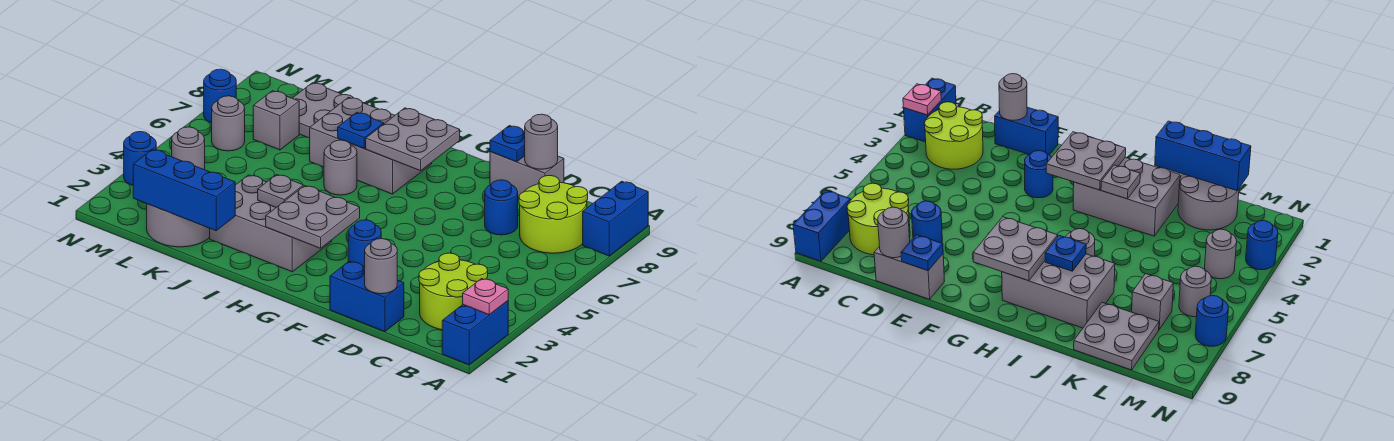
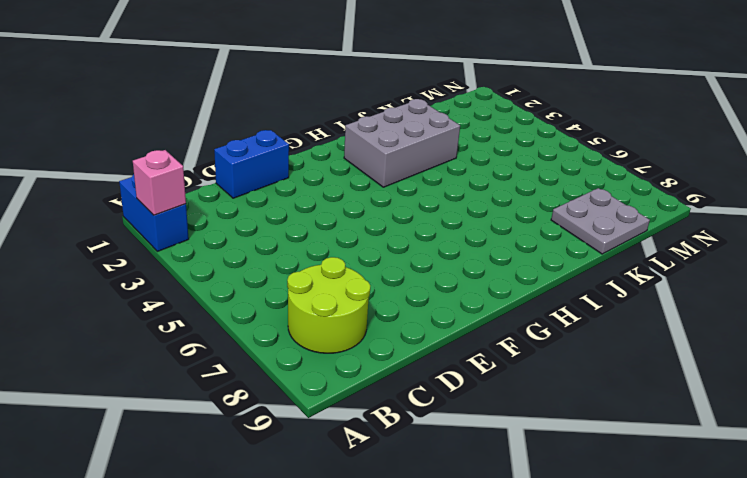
pink brick A2 level 2 -> pink plate A2 level 2
none -> blue brick A8:A9 level 1
none -> lime round brick B2:C3 level 1
none -> blue round brick D7 level 1

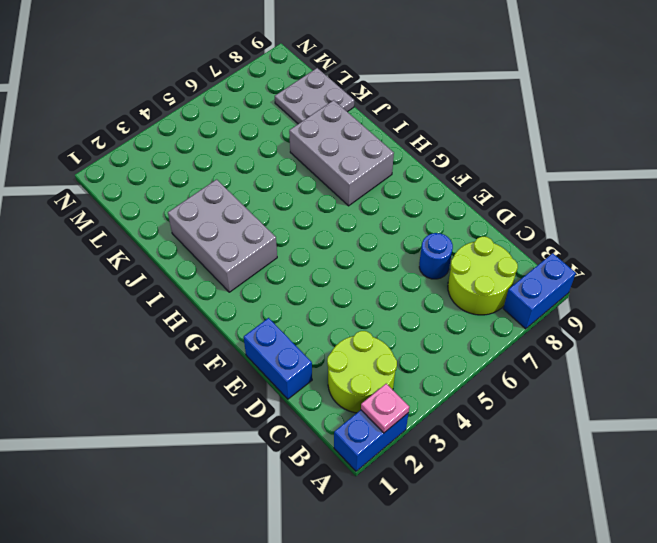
none -> grey brick D9:E9 level 1
none -> blue round brick F3 level 1
none -> grey round brick I6 level 1

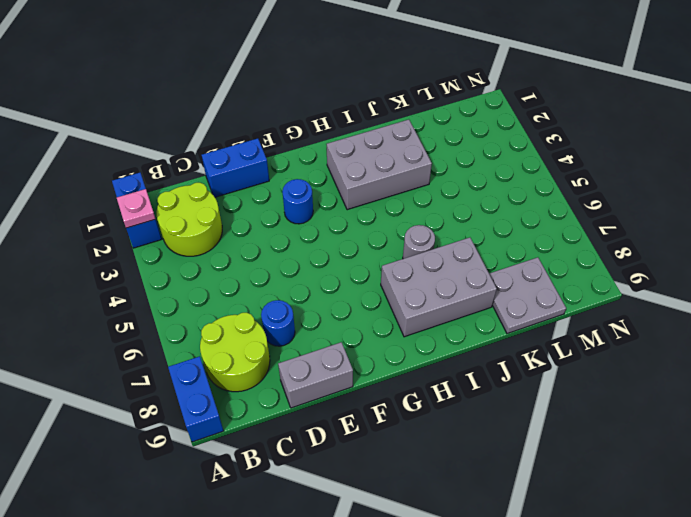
none -> grey round brick K1:L2 level 1
none -> grey brick L7 level 1
none -> grey round brick M4 level 1

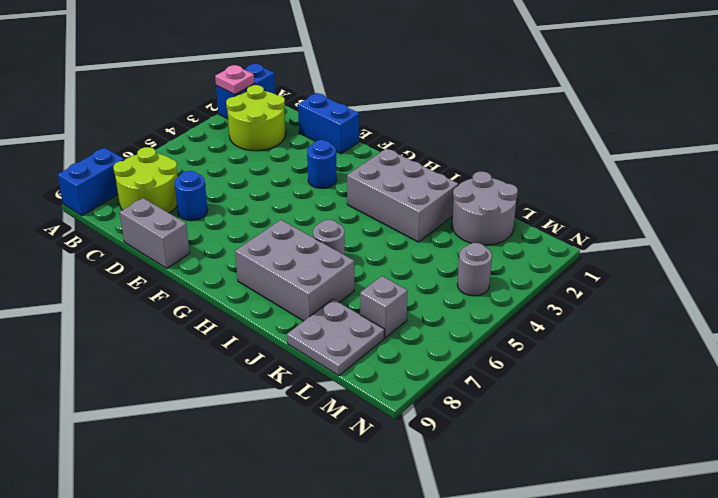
none -> grey round brick M6 level 1
none -> blue round brick N3 level 1
none -> blue round brick N7 level 1

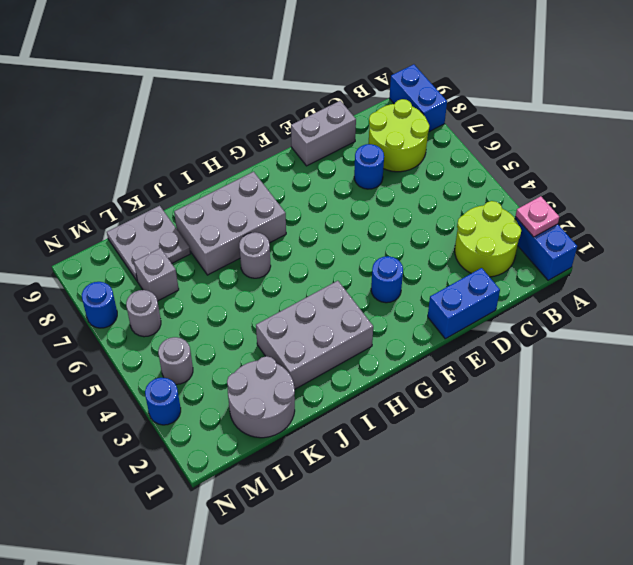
none -> grey round brick D1 level 2
none -> grey round brick D9 level 2
none -> blue plate E9 level 2

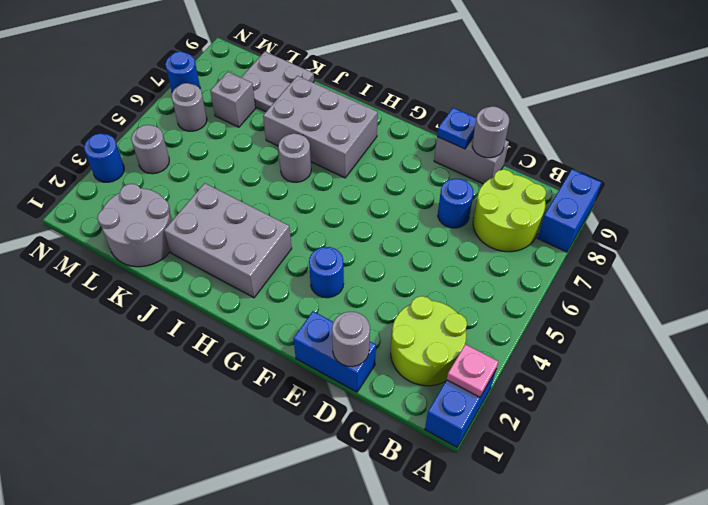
none -> grey plate G2:H3 level 2
none -> grey plate G7:H8 level 2
none -> grey plate I3 level 2

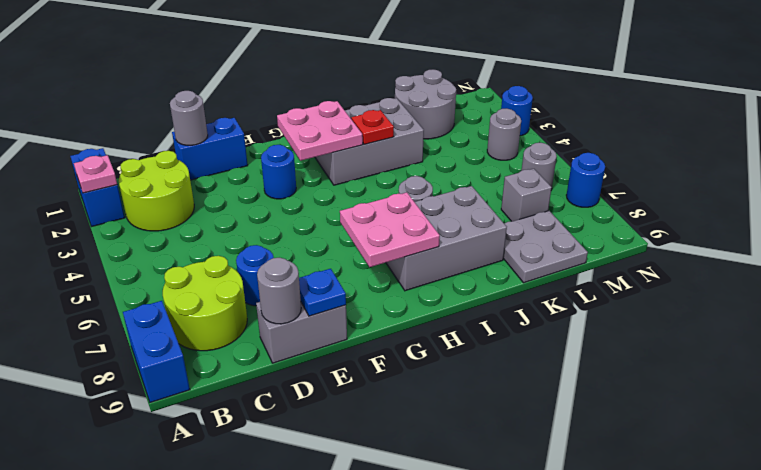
pink plate G2:H3 level 2 -> grey plate G2:H3 level 2
pink plate G7:H8 level 2 -> grey plate G7:H8 level 2
red plate I3 level 2 -> grey plate I3 level 2
none -> blue plate I7 level 2
none -> blue brick J1:L1 level 2

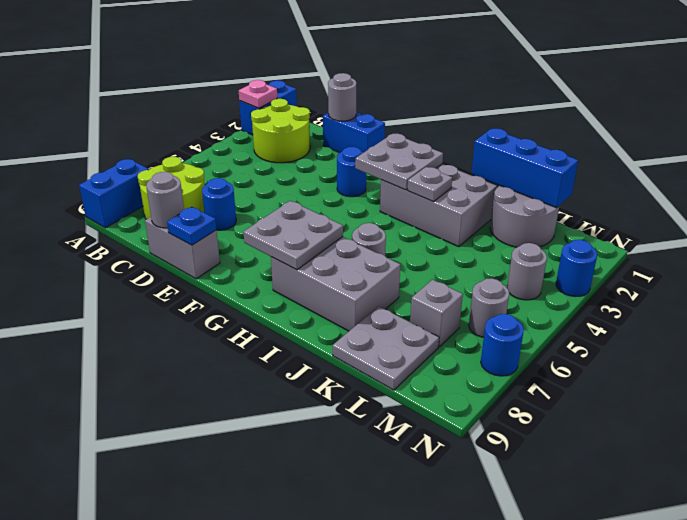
none -> blue plate I7 level 2

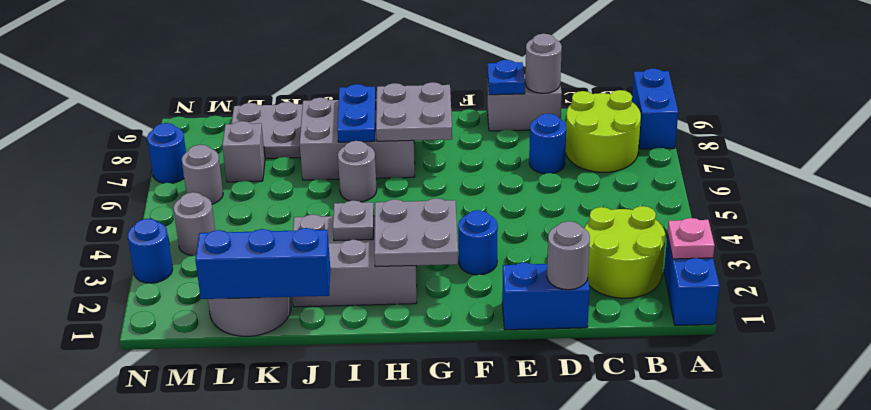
blue plate I7:I8 level 2 -> blue plate I7 level 2

